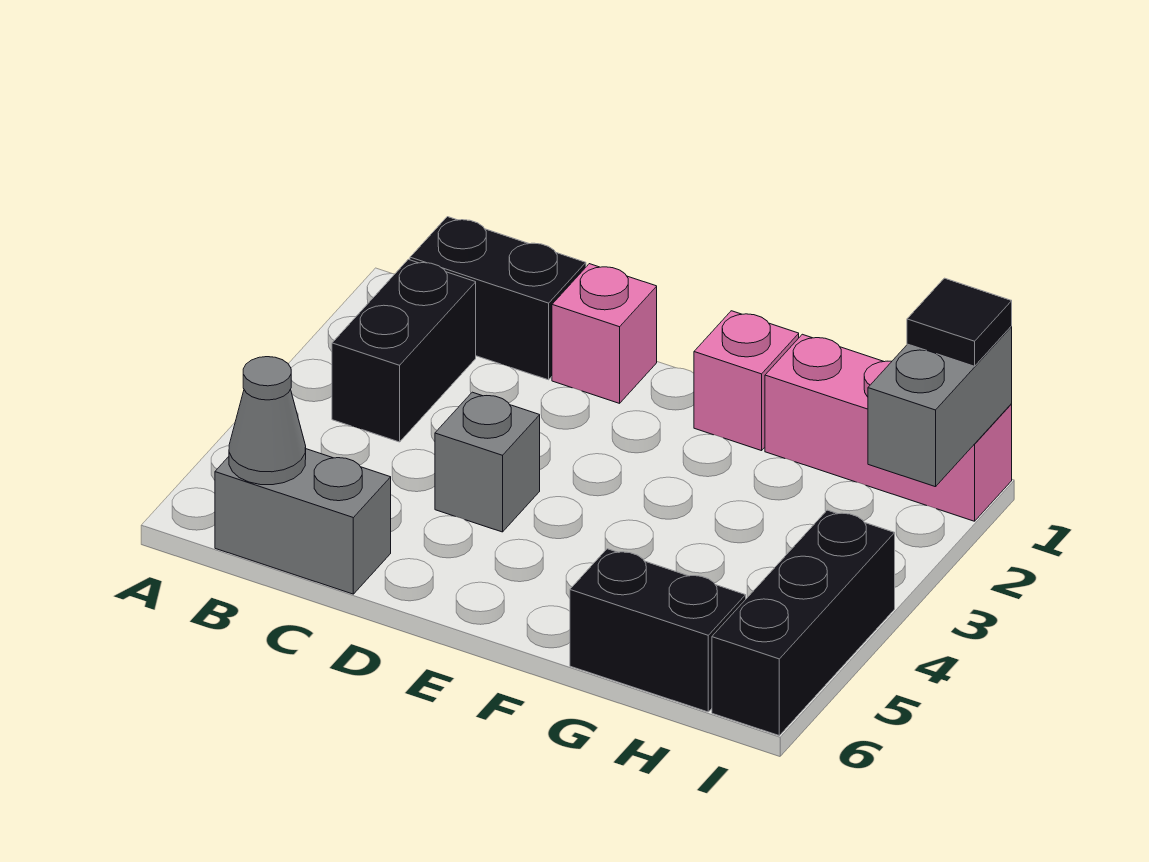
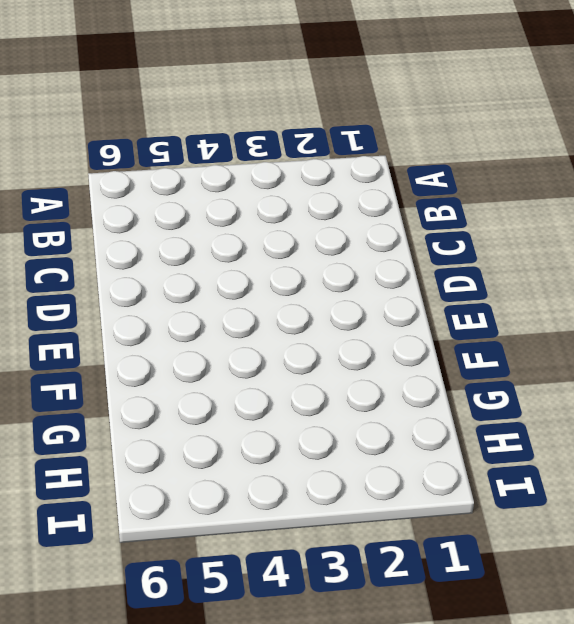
none -> black brick B1:C1 level 1
none -> black brick B2:B3 level 1
none -> grey brick B6:C6 level 1

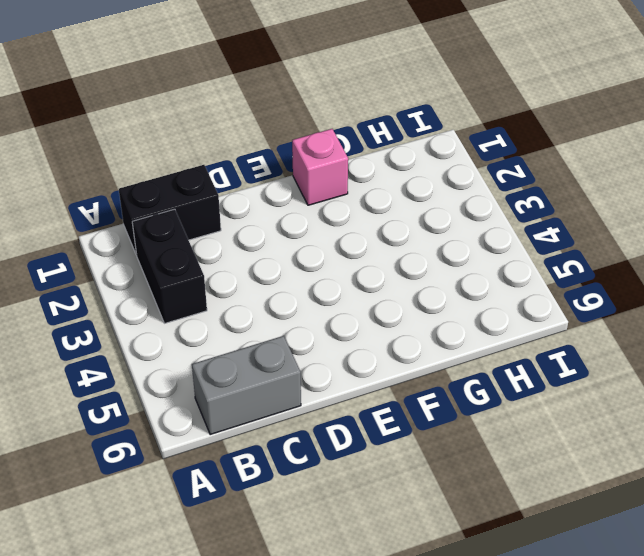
none -> pink brick D1 level 1
none -> grey brick D4 level 1
none -> pink brick G1:I1 level 1

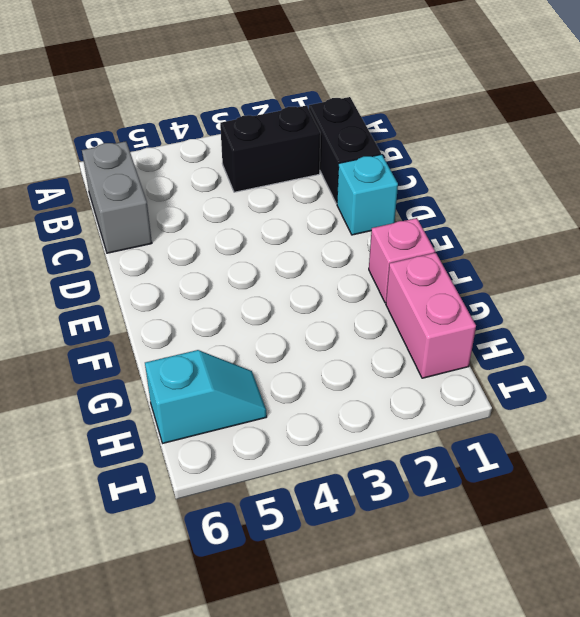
cyan brick D1 level 1 -> pink brick D1 level 1
pink brick G1:H1 level 1 -> pink brick G1:I1 level 1
cyan slope H5:H6 level 1 top 6 -> black brick G6:H6 level 1
none -> grey brick D4 level 1
none -> black brick I4:I6 level 1
none -> grey cone B6 level 2

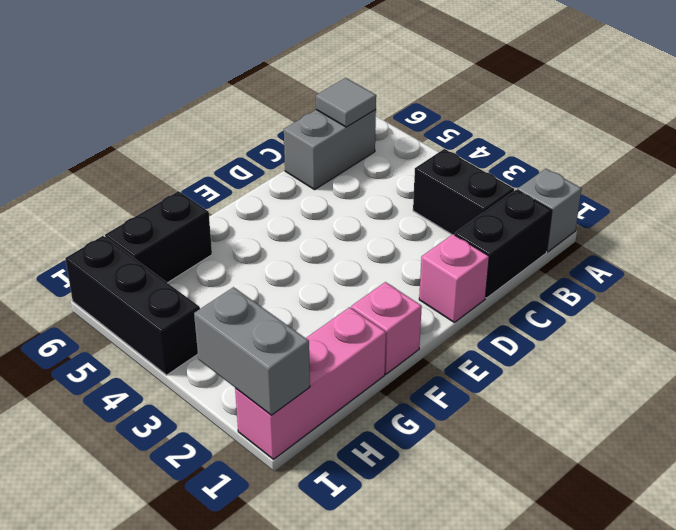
grey brick A1 level 1 -> grey brick D4 level 1
grey tile B6 level 2 -> grey cone B6 level 2
none -> black tile I1 level 3

